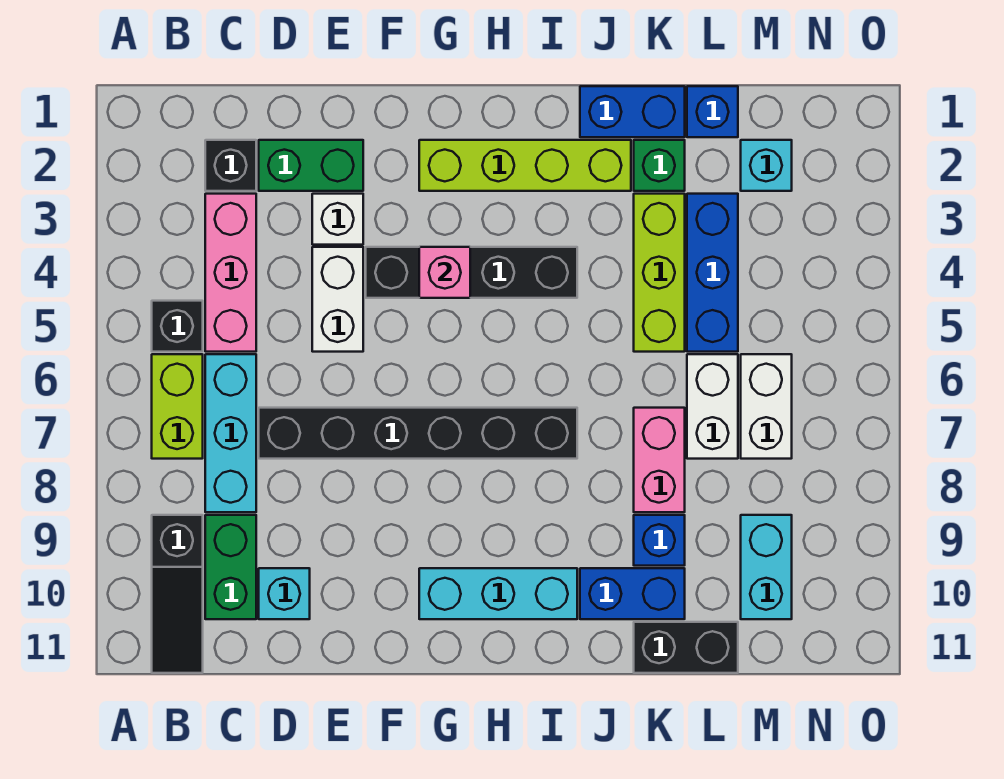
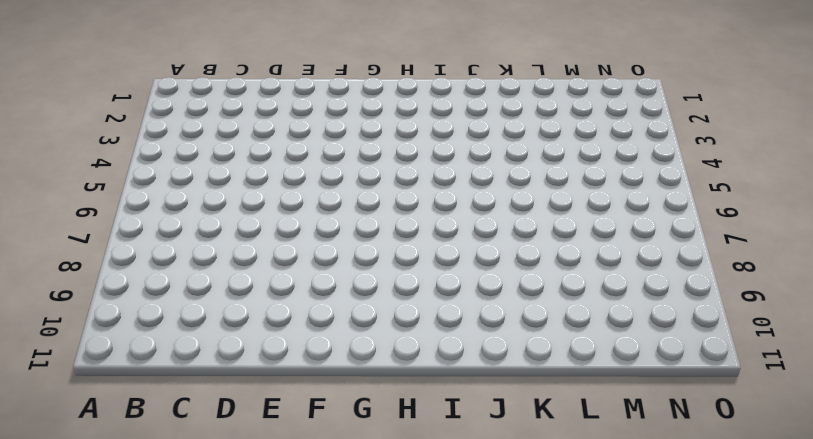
none -> black brick B5 level 1
none -> lime brick B6:B7 level 1
none -> black slope B9:B11 level 1 top 9

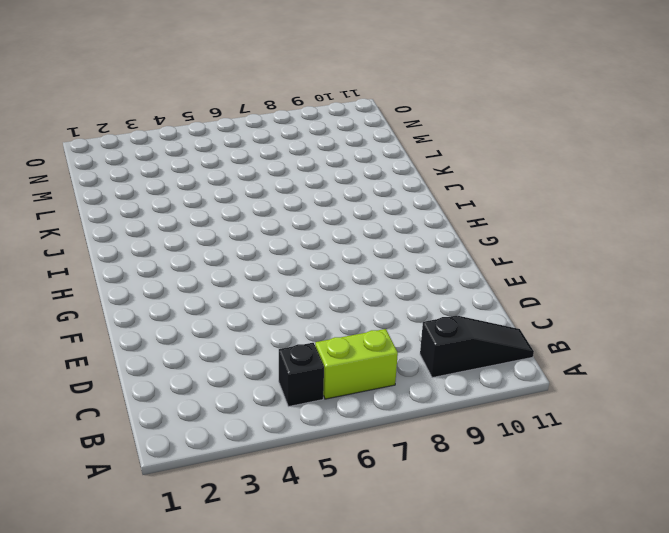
none -> black brick C2 level 1
none -> pink brick C3:C5 level 1
none -> cyan brick C6:C8 level 1

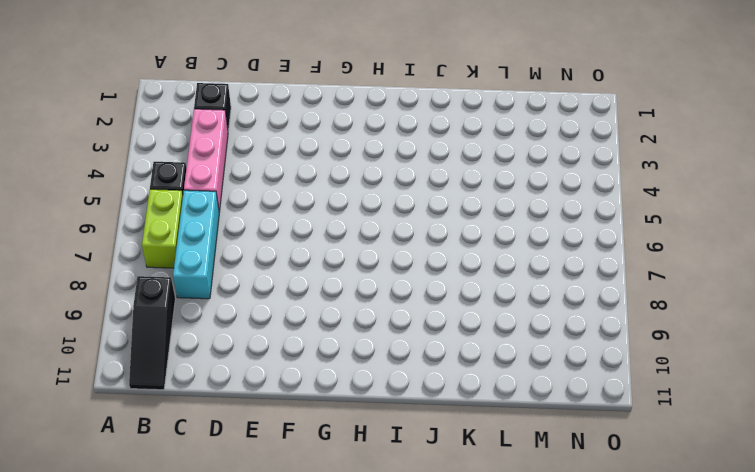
none -> green brick C9:C10 level 1
none -> green brick D2:E2 level 1
none -> black brick D7:I7 level 1

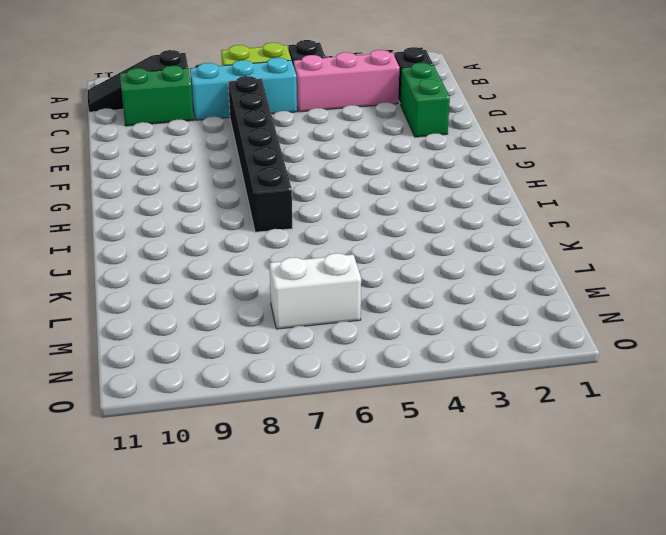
none -> cyan brick D10 level 1
none -> white brick E3 level 1
none -> white brick E4:E5 level 1

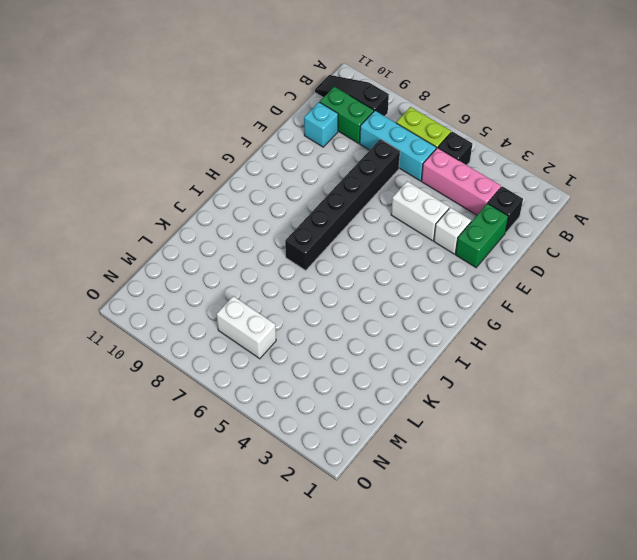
none -> black brick F4:I4 level 1
none -> lime brick G2:J2 level 1
none -> cyan brick G10:I10 level 1

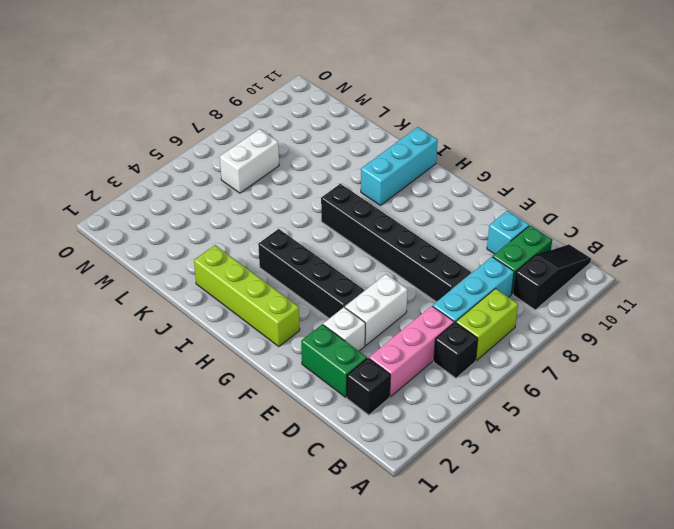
cyan brick I9:I11 level 1 -> cyan brick G10:I10 level 1
none -> blue brick J1:K1 level 1
none -> blue brick J10:K10 level 1
none -> green brick K2 level 1

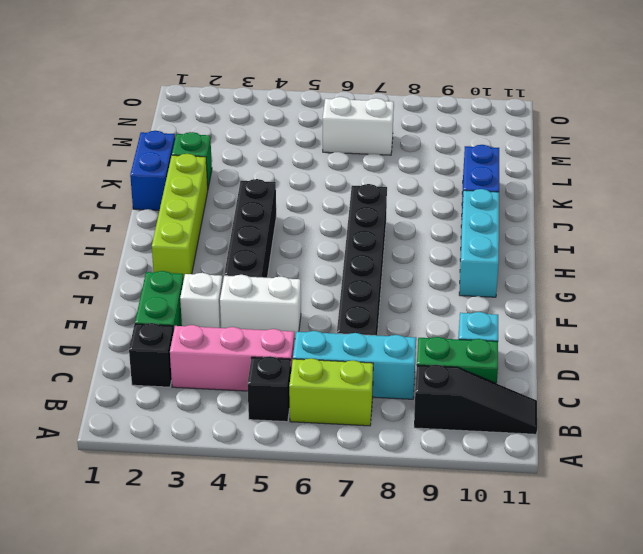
none -> lime brick K3:K5 level 1
none -> pink brick K7:K8 level 1
none -> blue brick K9 level 1

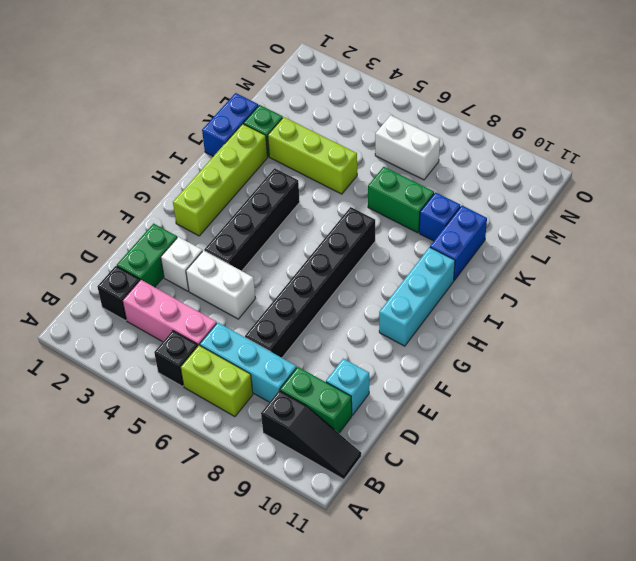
green brick K7:K8 level 1 -> pink brick K7:K8 level 1
none -> black brick K11:L11 level 1
none -> blue brick L1 level 1
none -> blue brick L3:L5 level 1

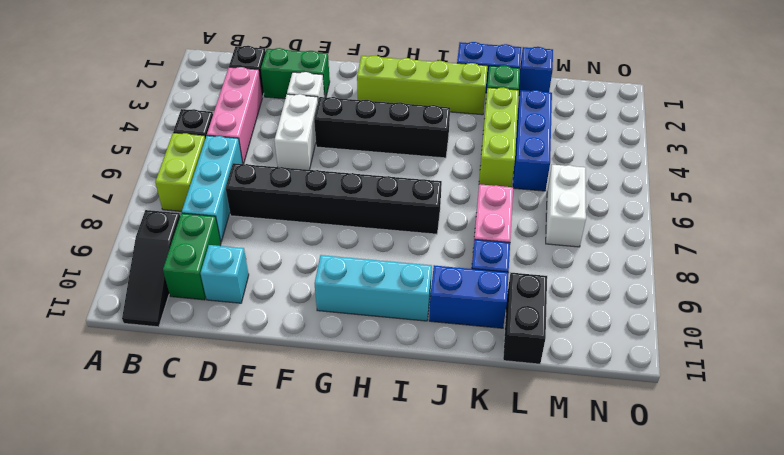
black brick L10:L11 level 1 -> black brick K11:L11 level 1
none -> white brick L6:L7 level 1
none -> cyan brick M2 level 1
none -> cyan brick M9:M10 level 1

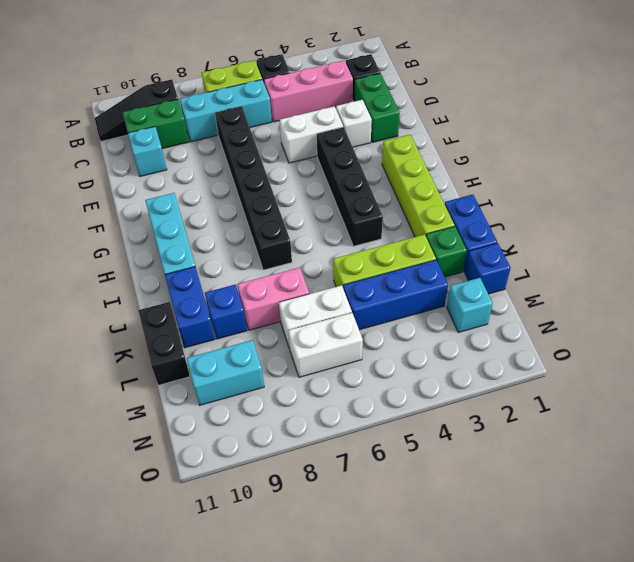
none -> pink brick G4 level 2

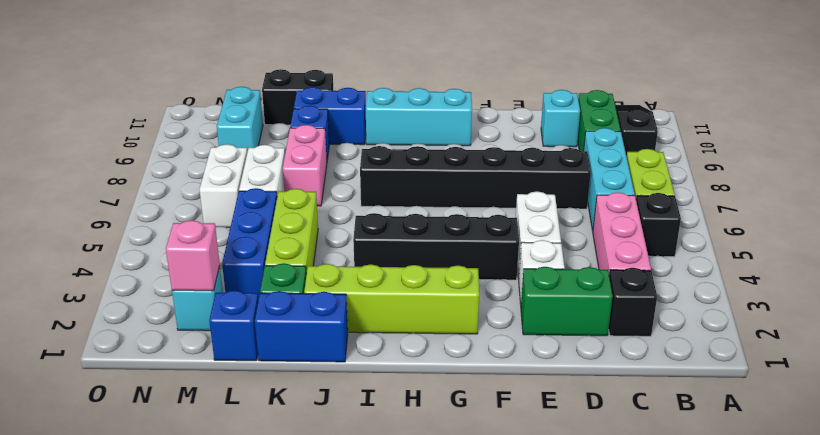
pink brick M2 level 2 -> pink brick G4 level 2

